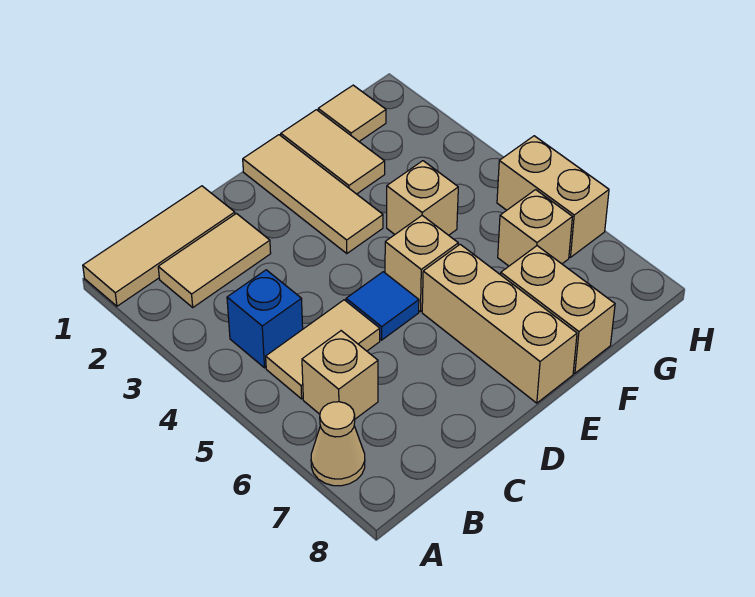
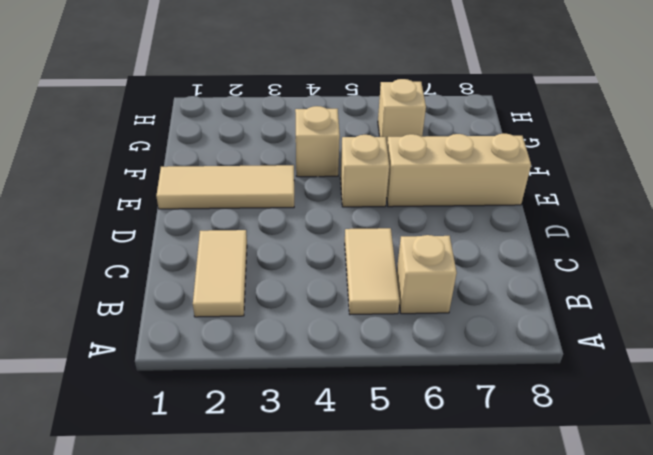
none -> tan tile A1:C1 level 1
none -> tan cone A7 level 1
none -> blue brick B4 level 1

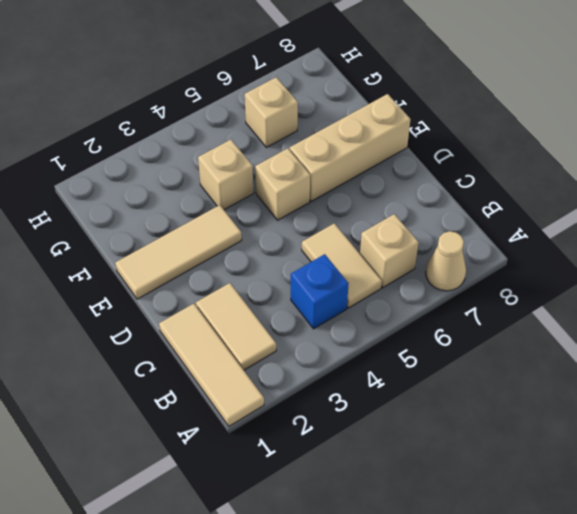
none -> blue tile D5 level 1
none -> tan tile F1:F2 level 1
none -> tan brick F7:F8 level 1

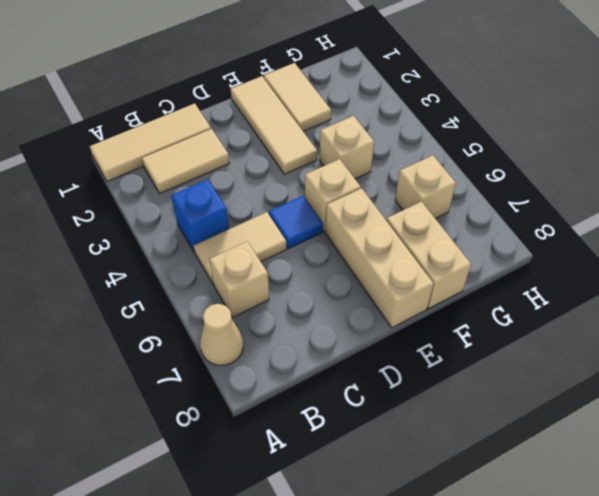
none -> tan tile G1 level 1
none -> tan brick H5:H6 level 1

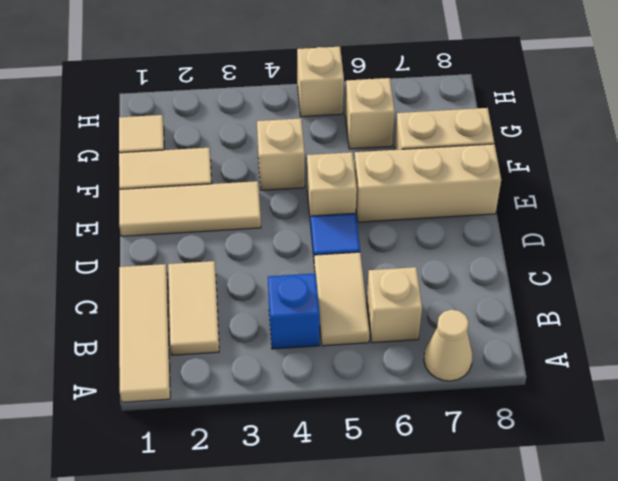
tan brick H5 level 1 -> tan brick H5:H6 level 1

